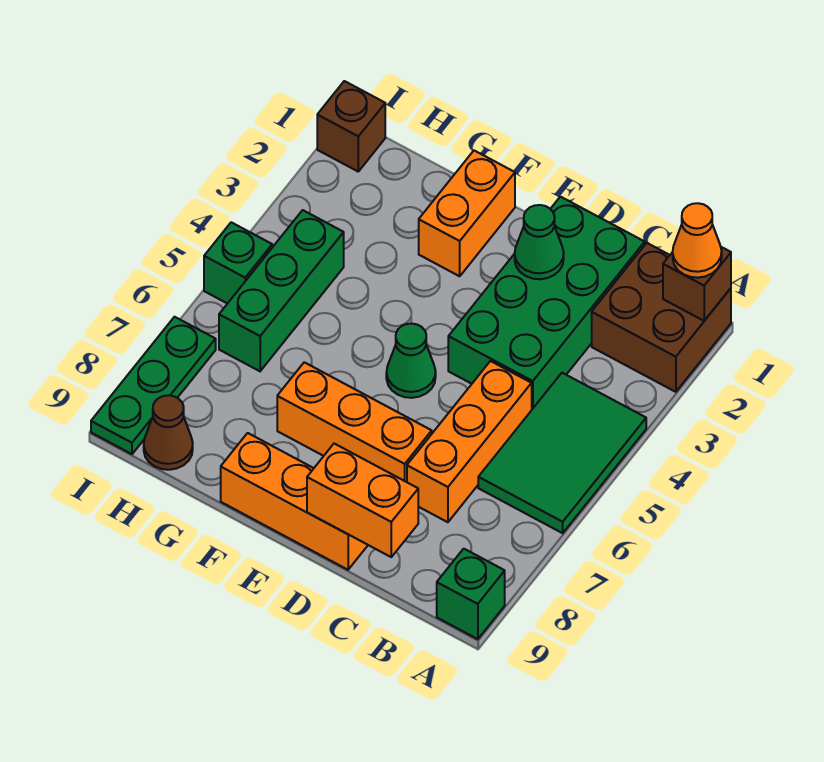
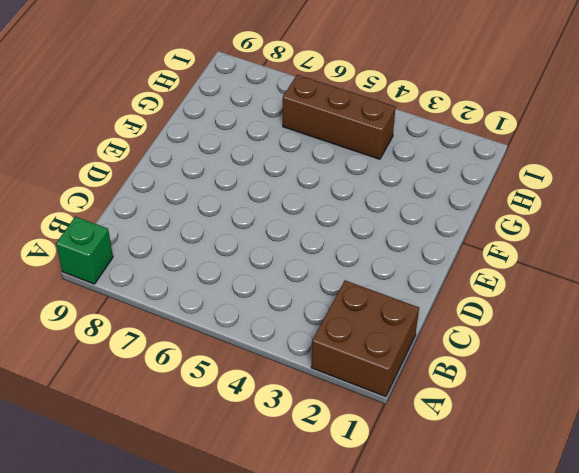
brown brick H4:H6 level 1 -> green brick H4:H6 level 1
none -> green tile A4:B6 level 1
none -> green brick C1:D4 level 1
none -> orange brick C5:C7 level 1

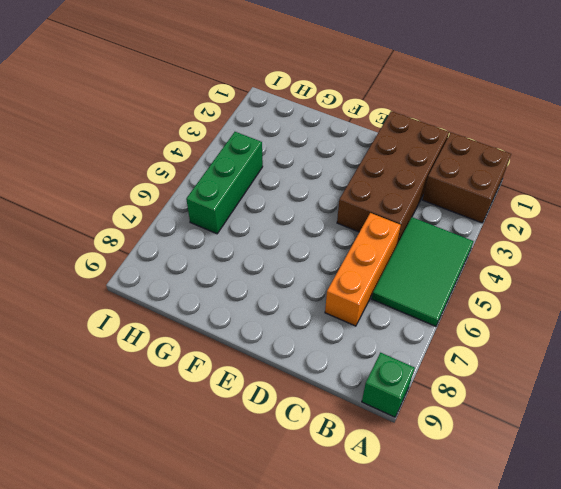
brown brick C1:D4 level 1 -> green brick C1:D4 level 1
none -> orange brick D7:F7 level 1
none -> orange brick D9:F9 level 1
none -> green cone E5 level 1

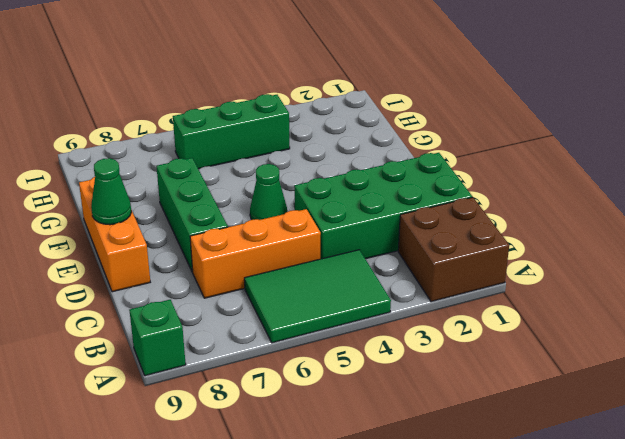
green brick D7:F7 level 1 -> orange brick D7:F7 level 1
green cone E9 level 2 -> green cone D2 level 2
none -> orange brick F1:F2 level 1
none -> brown cone H9 level 1
none -> brown brick I1 level 1

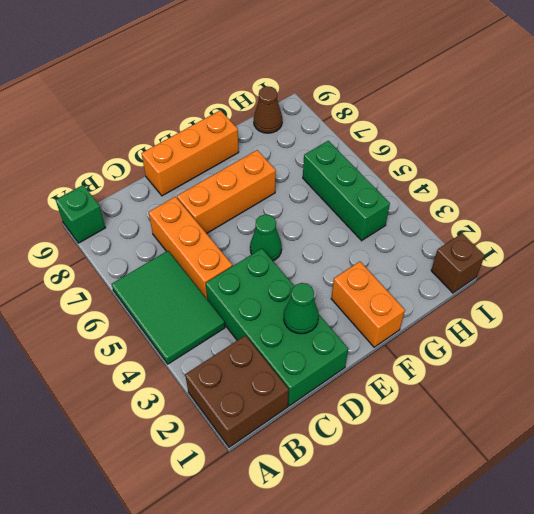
none -> green brick I5 level 1
none -> green plate I7:I9 level 1
none -> brown brick A1 level 2

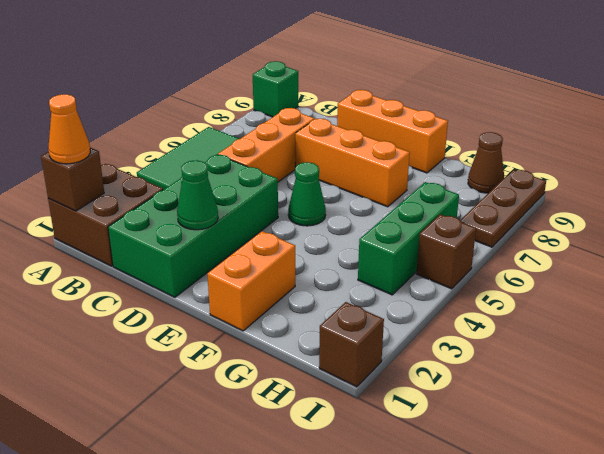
brown brick I5 level 1 -> green brick I5 level 1
brown plate I7:I9 level 1 -> green plate I7:I9 level 1
none -> orange brick C9:D9 level 2

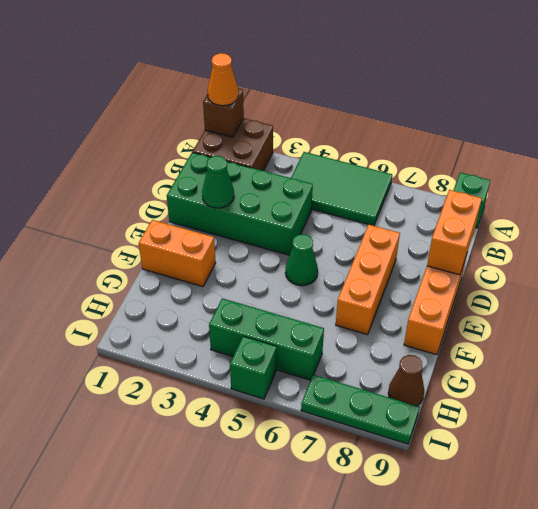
none -> orange brick C5:C7 level 1
none -> brown brick I1 level 1

